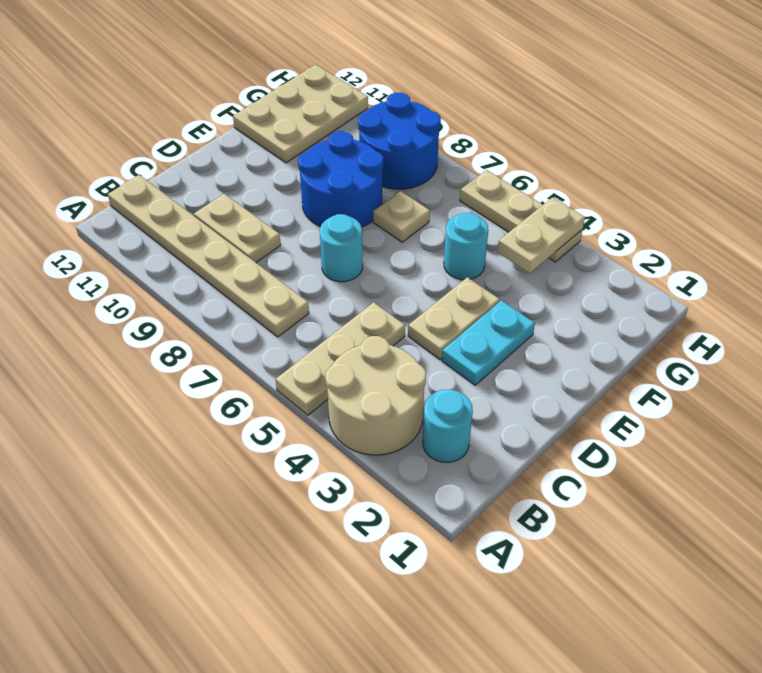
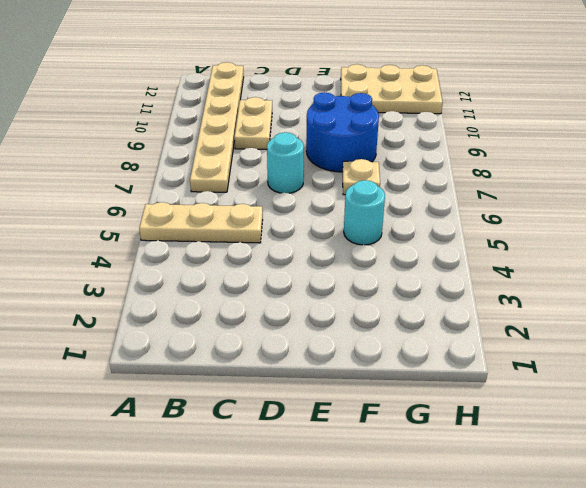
none -> tan round brick A3:B4 level 1
none -> cyan round brick B2 level 1
none -> cyan plate D3:E3 level 1

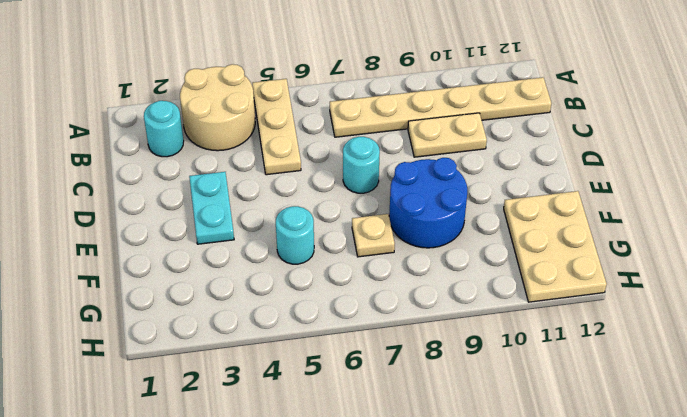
none -> tan plate D4:E4 level 1
none -> blue round brick G8:H9 level 1
none -> tan plate H4:H6 level 1

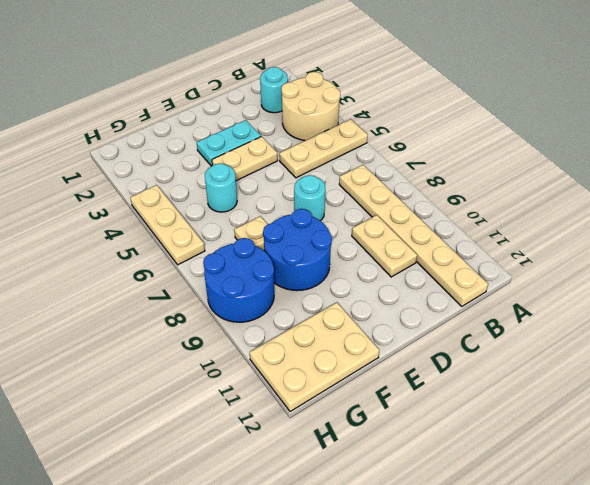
none -> tan plate G4:H4 level 2

